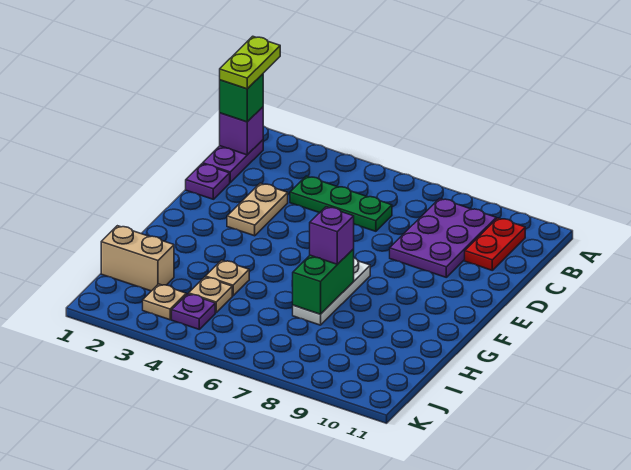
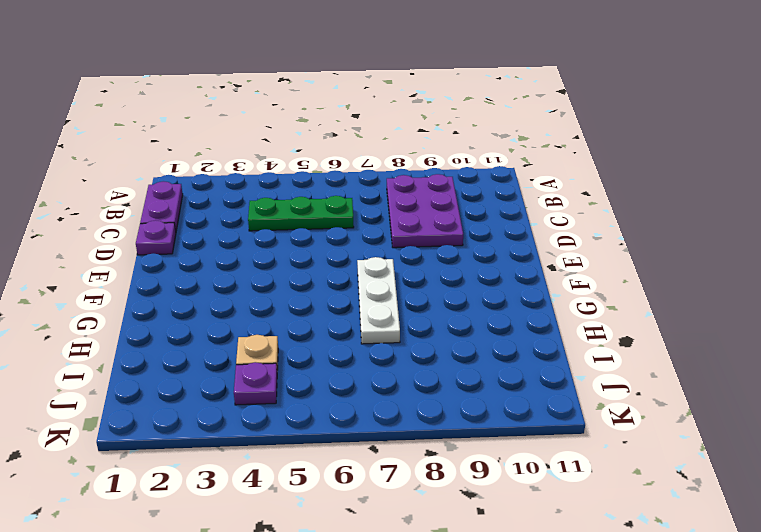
none -> red plate B10:C10 level 1
none -> tan plate D3:E3 level 1
none -> tan plate H4 level 1

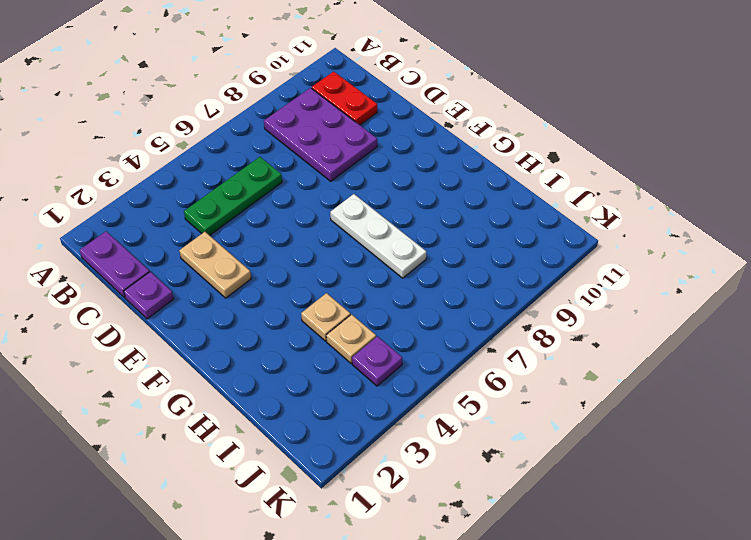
none -> tan brick I1:I2 level 1
none -> tan plate J3 level 1
none -> purple brick B1 level 2

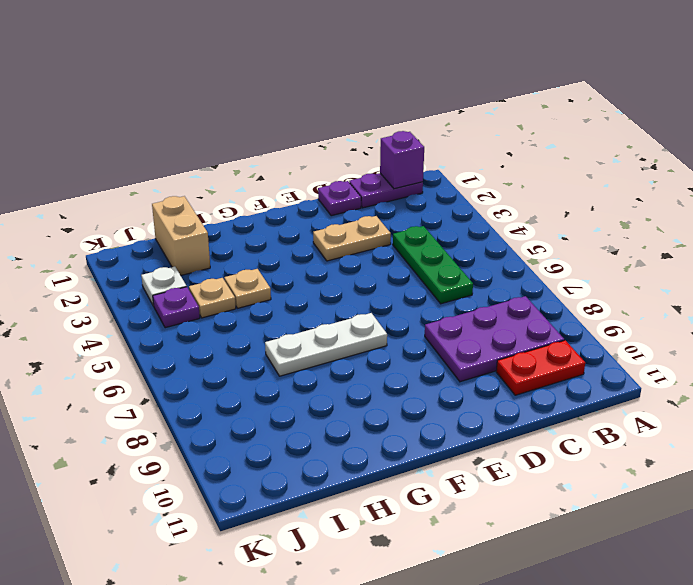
white plate J3 level 1 -> tan plate J3 level 1
none -> green brick G7:H7 level 2
none -> green brick B1 level 3
none -> purple brick G7 level 3

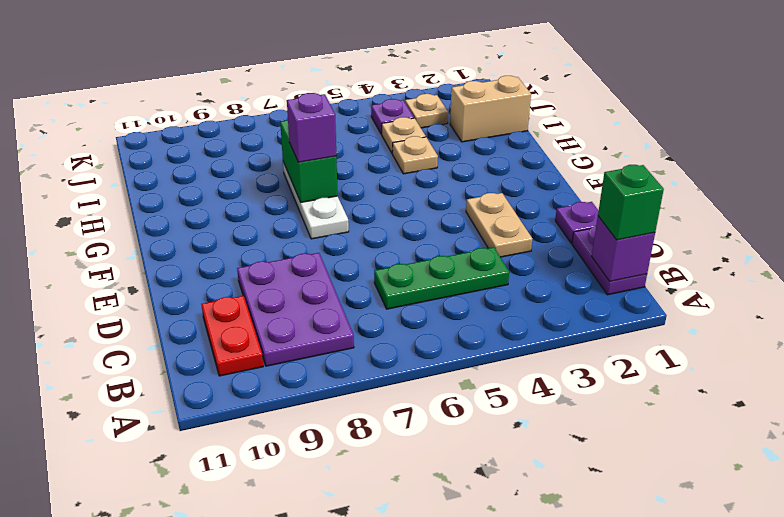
none -> lime plate A1:B1 level 4

